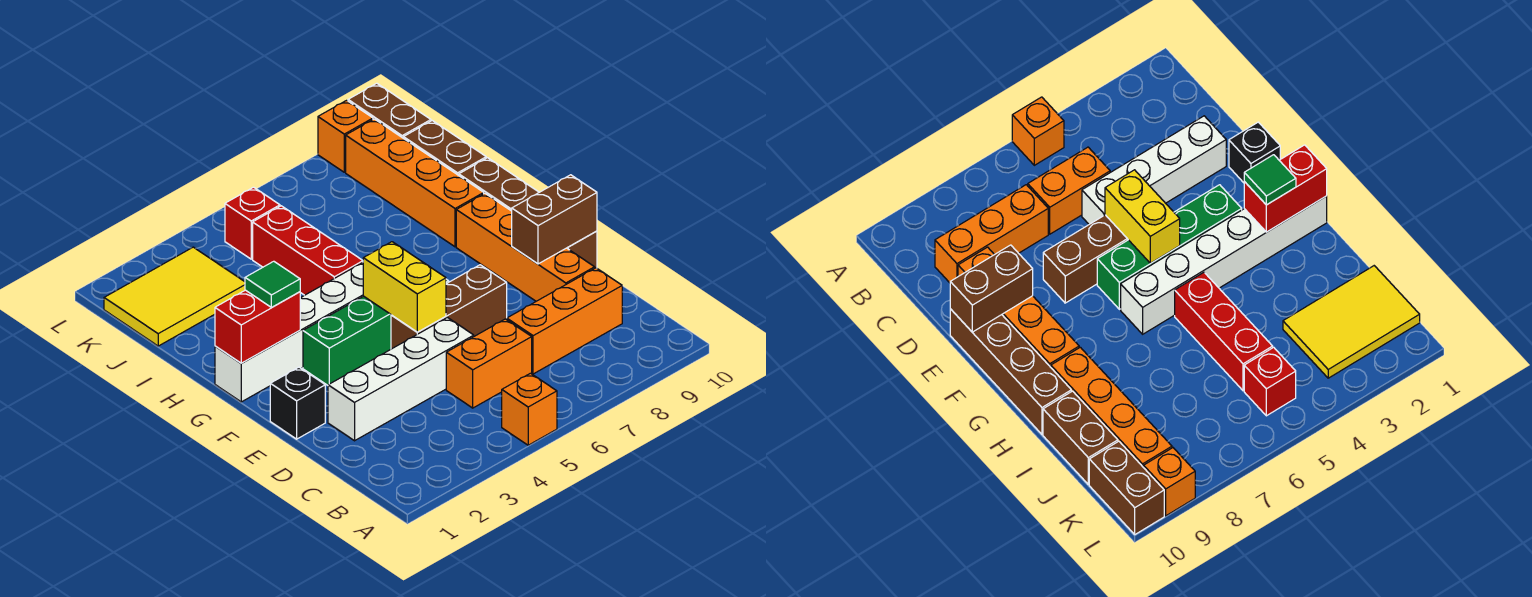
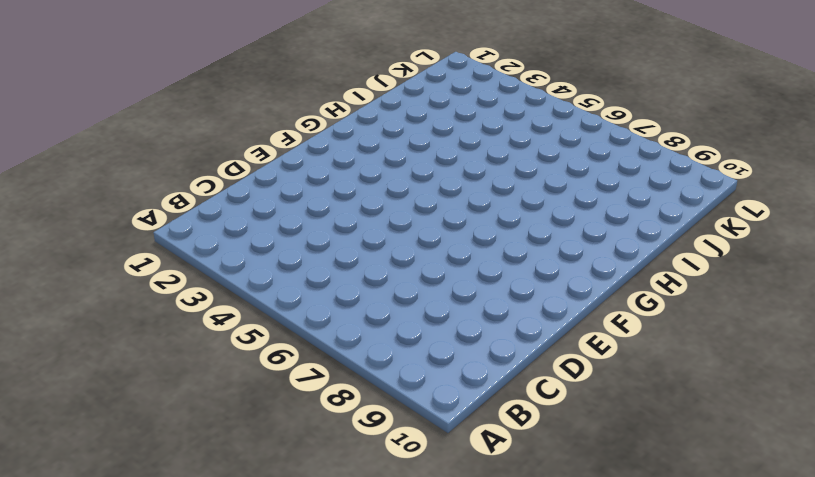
none -> orange brick A5 level 1
none -> orange brick C5:C6 level 1
none -> orange brick C7:C9 level 1

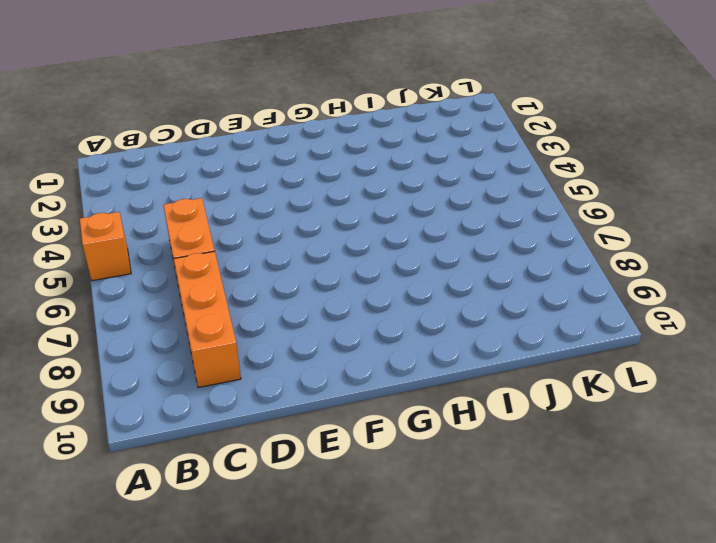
none -> white brick D2:D5 level 1
none -> orange brick D9:G9 level 1
none -> black brick E1 level 1

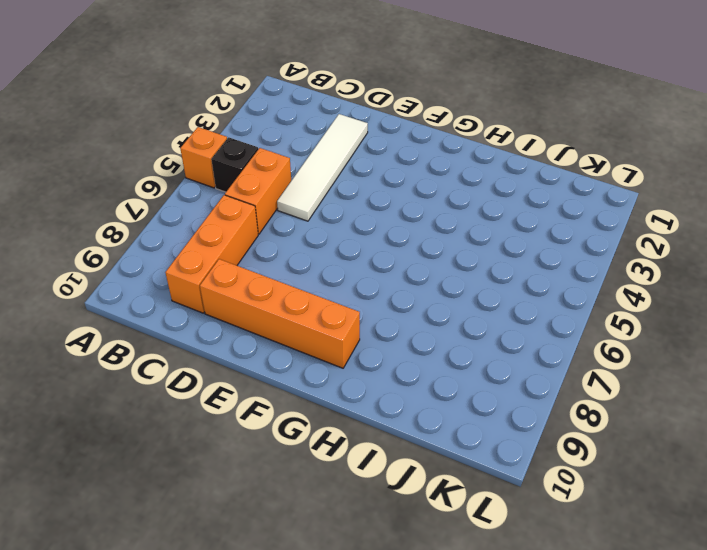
black brick B5 level 1 -> black brick E1 level 1
white tile D2:D5 level 1 -> white brick D2:D5 level 1
none -> brown brick E5:E7 level 1
none -> brown brick E10:H10 level 1
none -> green brick F3:F6 level 1

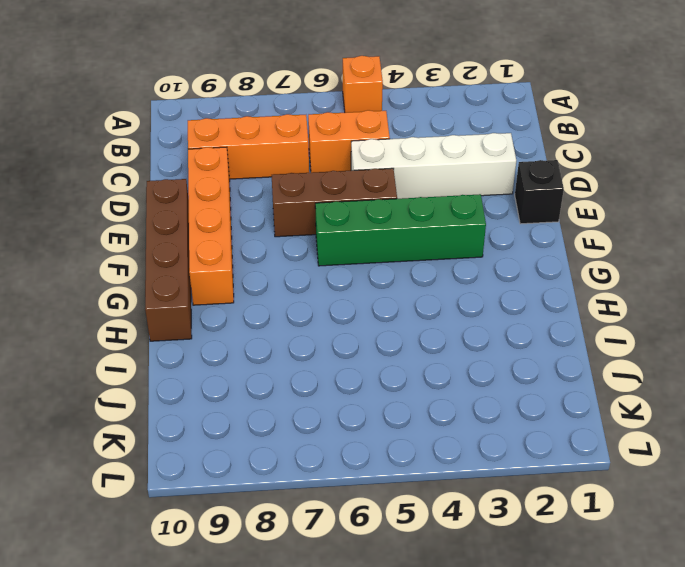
none -> white brick G1:G6 level 1
none -> red brick H5:J5 level 1
none -> orange brick H9:K9 level 1

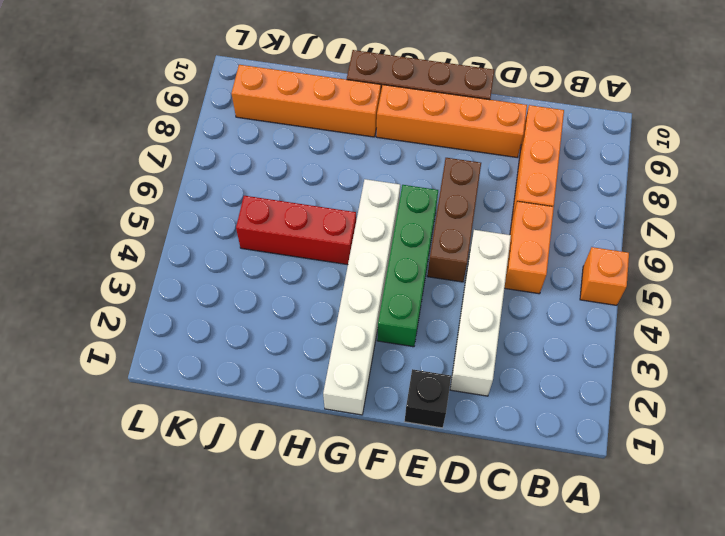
none -> brown brick I10:J10 level 1
none -> yellow tile J1:K3 level 1
none -> red brick K5 level 1

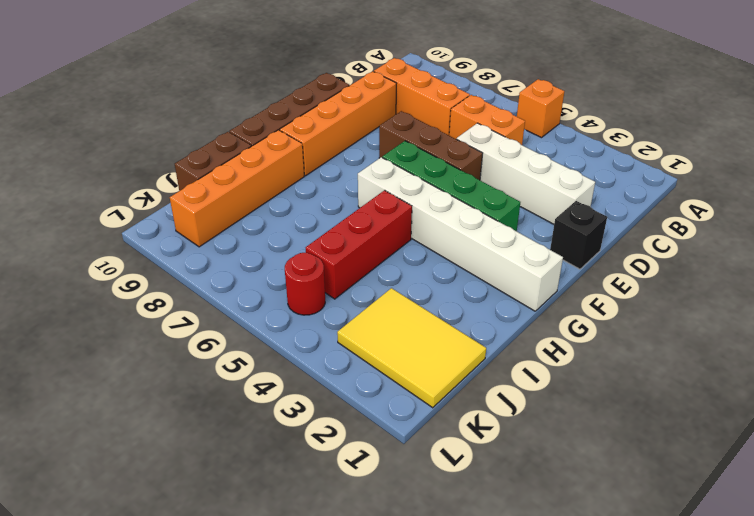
red round brick K5 level 1 -> red brick K5 level 1
none -> brown brick K10:L10 level 1
none -> orange brick L9 level 1
none -> yellow brick E5:F5 level 2

